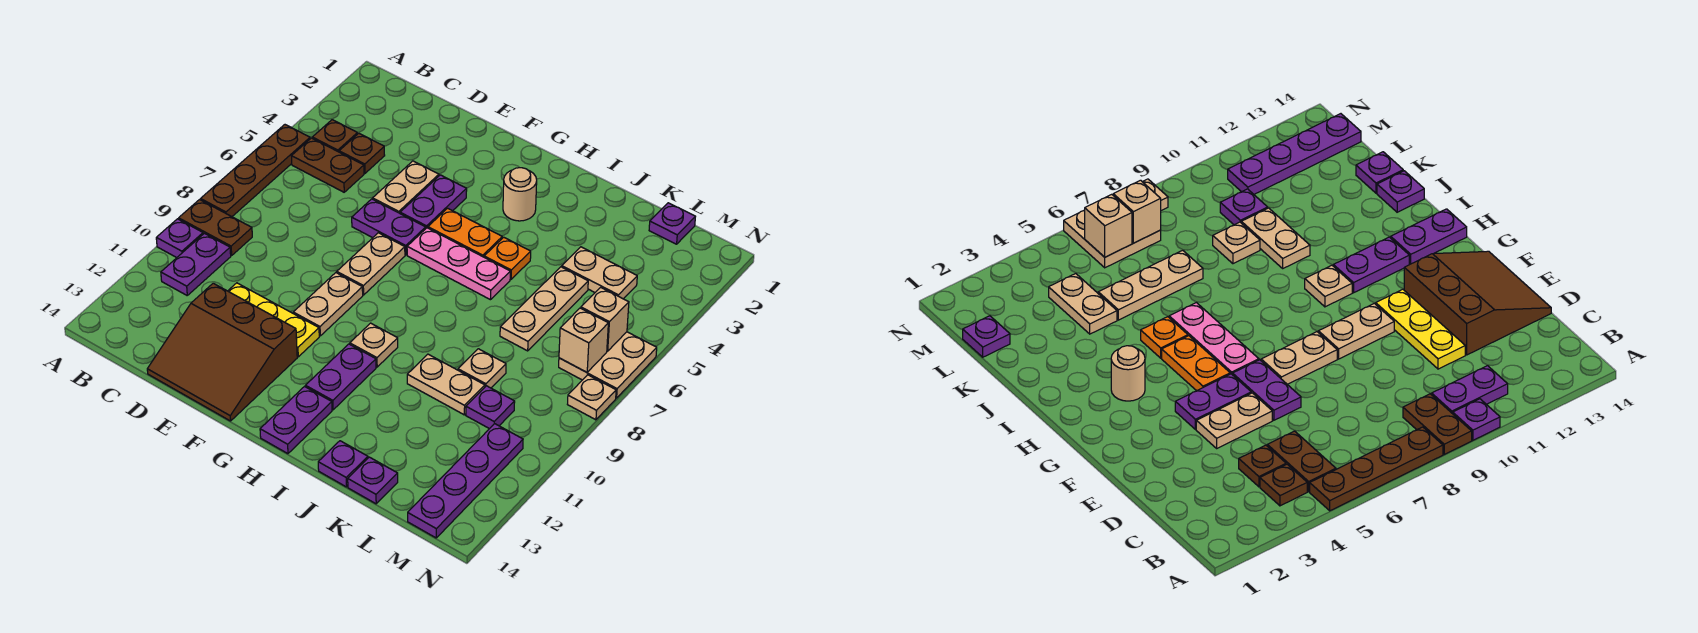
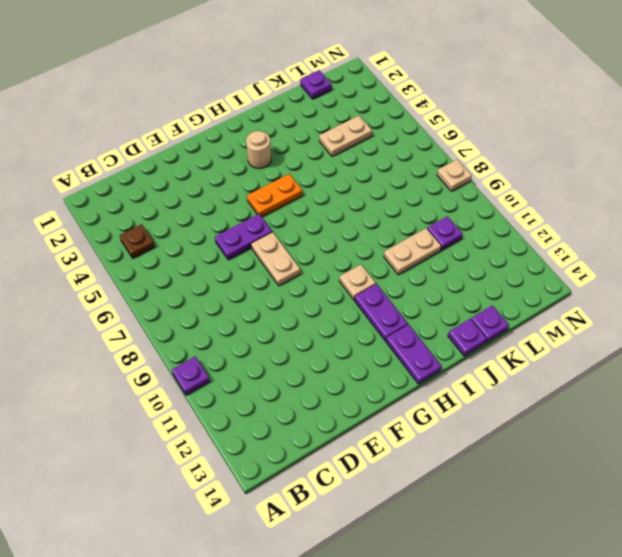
none -> brown plate A5:A8 level 1
none -> brown plate A9:B9 level 1
none -> brown plate B5:C5 level 1
none -> purple plate B10:B11 level 1

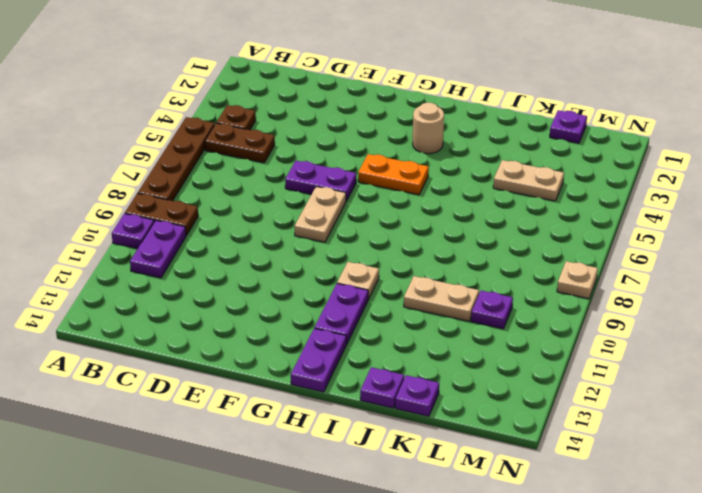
none -> brown plate C4 level 1
none -> yellow plate D11:F11 level 1
none -> brown slope D12:F14 level 1 top 12
none -> tan plate E4:E5 level 1

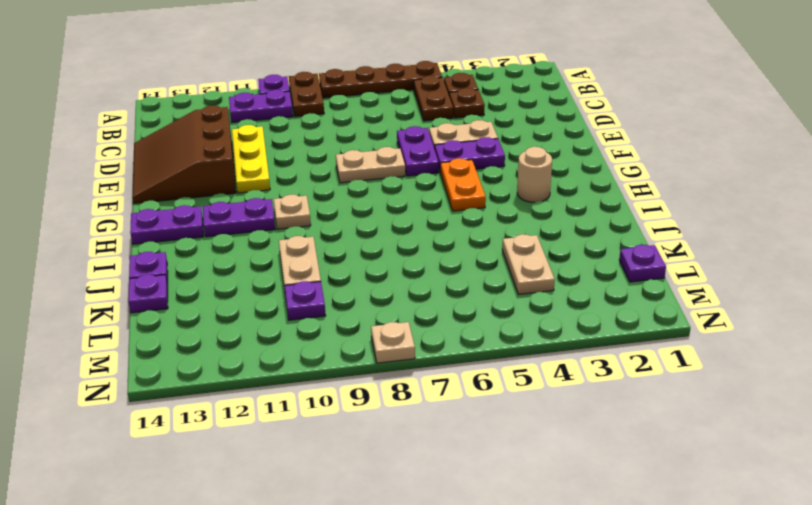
none -> tan plate F9:F10 level 1
none -> pink plate G6:I6 level 1
none -> orange plate I5 level 1
none -> tan plate K5:K7 level 1

